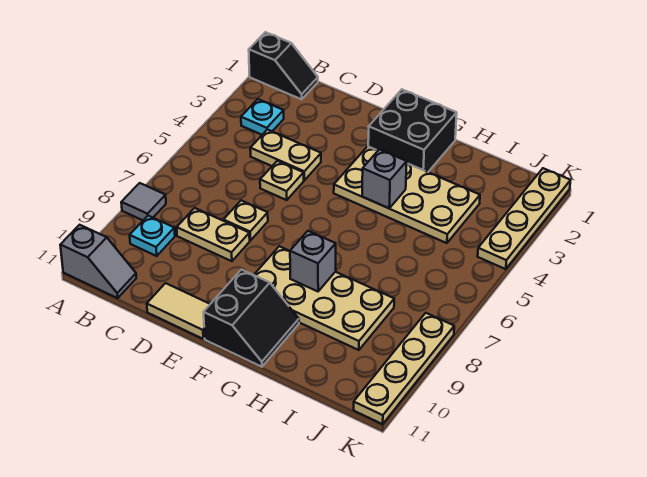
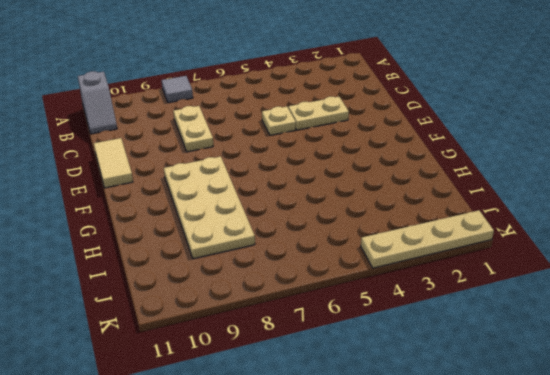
tan plate D3:D4 level 1 -> tan plate C4:D4 level 1
none -> black slope A1:B1 level 1 top A
none -> cyan plate B3 level 1
none -> cyan plate B9 level 1

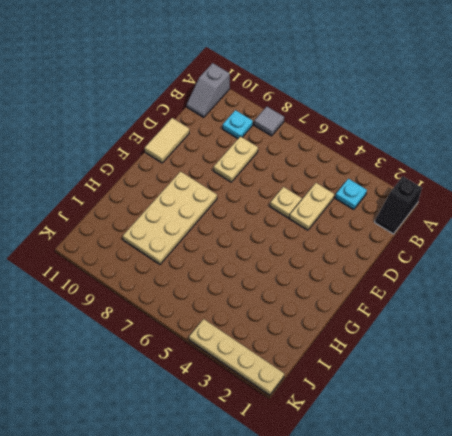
none -> tan plate D7 level 1
none -> black brick F1:G2 level 1
none -> tan plate F3:I4 level 1

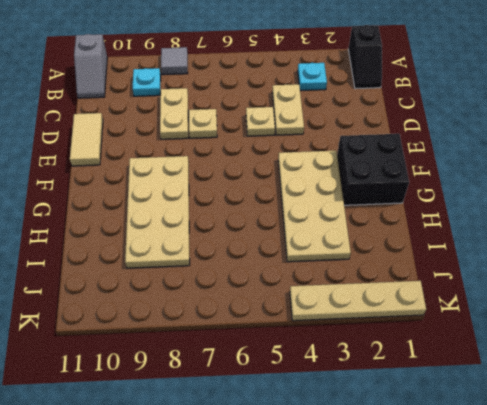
none -> black slope F10:G11 level 1 top F
none -> tan plate K8:K11 level 1
none -> grey brick G4 level 2

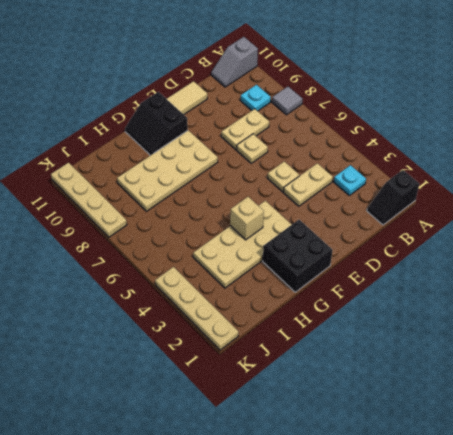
tan brick G4 level 2 -> grey brick G4 level 2
none -> grey brick G8 level 2

